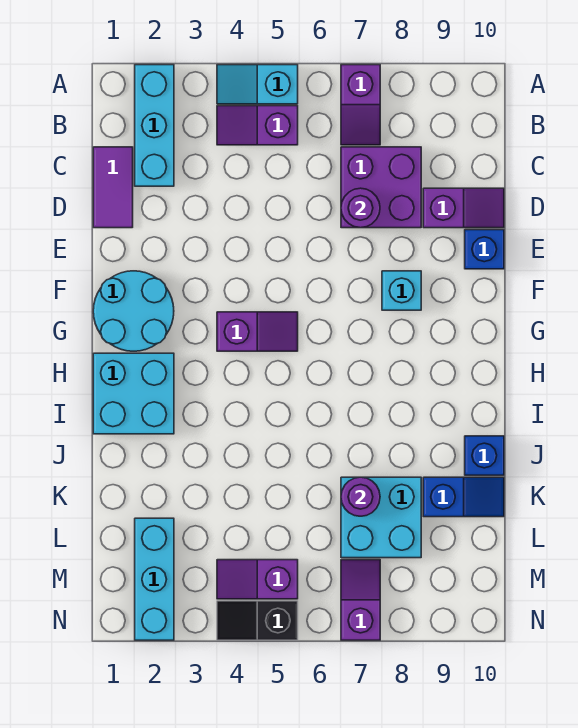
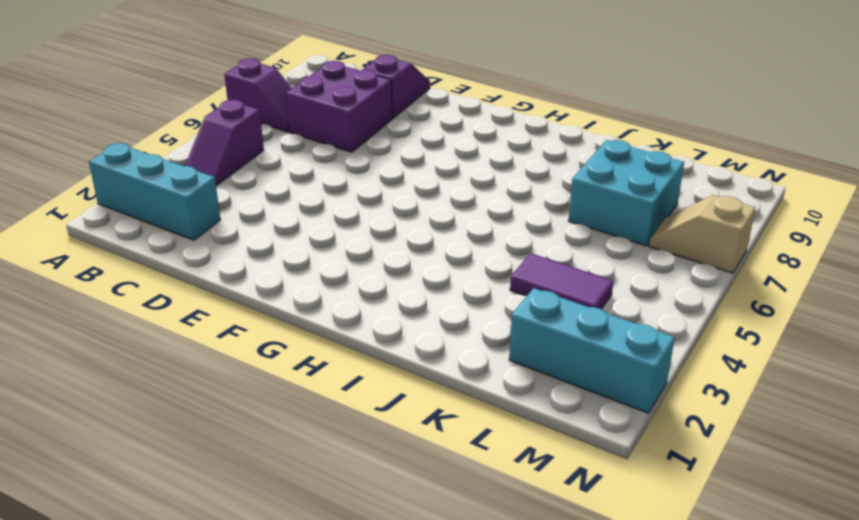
purple tile K4:L4 level 1 -> purple tile C1:D1 level 1
tan slope M7:N7 level 1 top N -> purple slope M7:N7 level 1 top N
none -> cyan slope A4:A5 level 1 top 5
none -> blue brick E10 level 1
none -> cyan round brick F1:G2 level 1

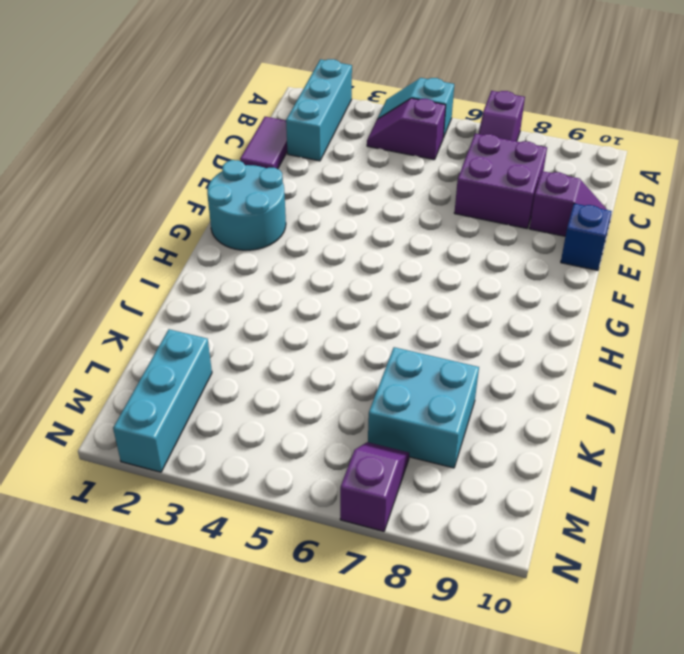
none -> cyan brick F8 level 1
none -> purple slope G4:G5 level 1 top 4
none -> cyan brick H1:I2 level 1

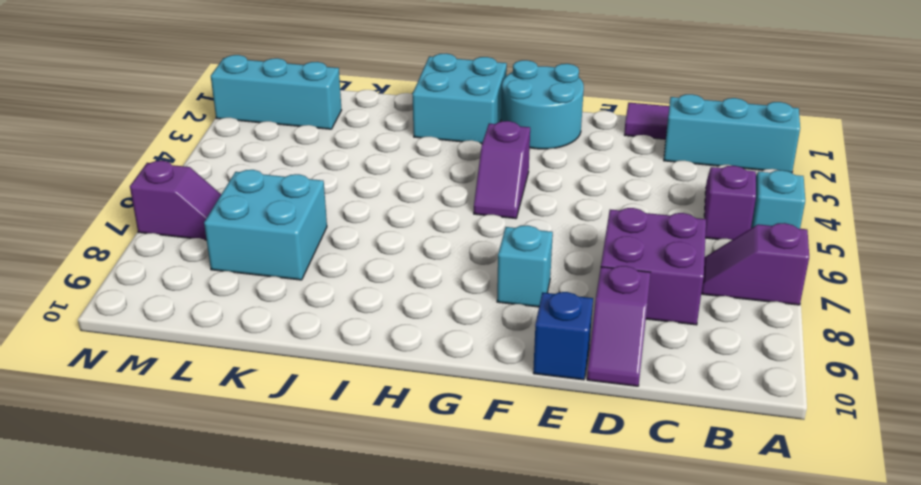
none -> blue brick J10 level 1
none -> blue slope K9:K10 level 1 top 9
none -> purple slope M4:M5 level 1 top 5

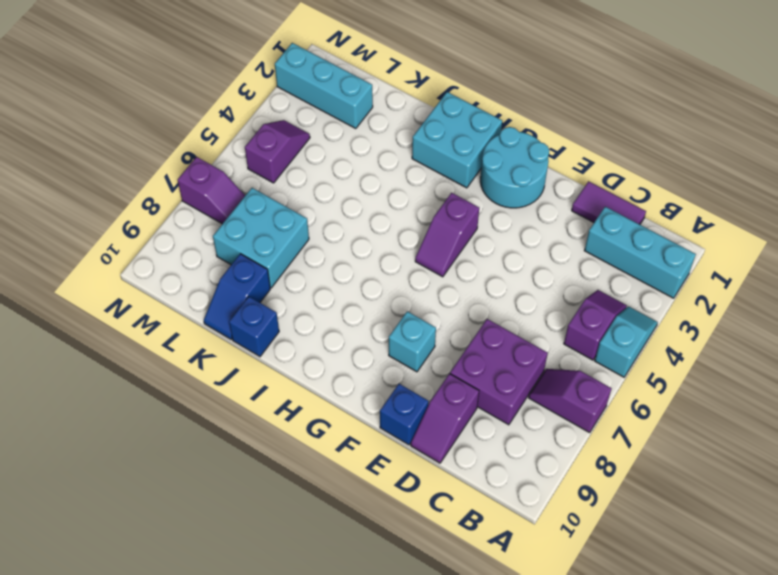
none -> black slope N4:N5 level 1 top 5
none -> purple round brick D7 level 2
none -> purple round brick K7 level 2

